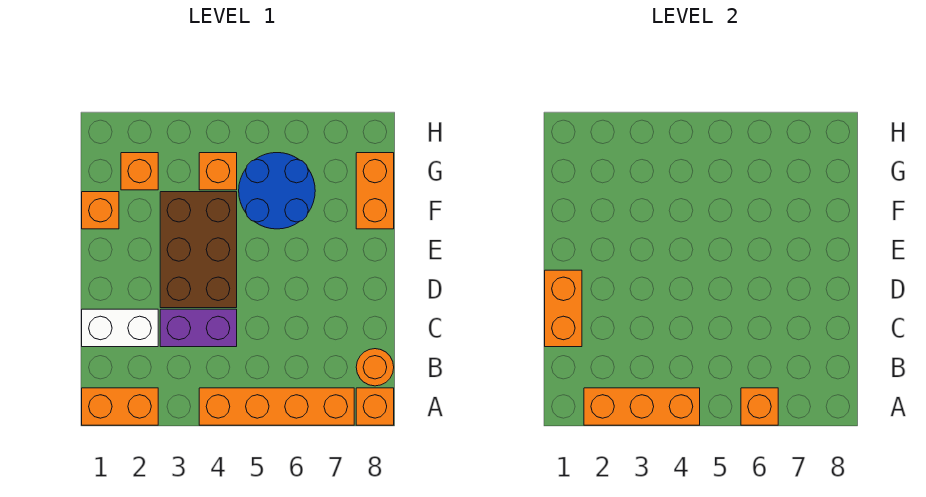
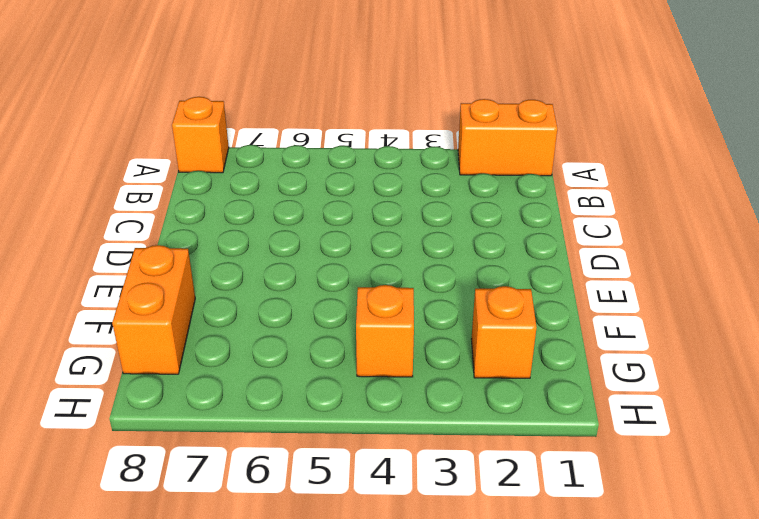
none -> orange brick A4:A7 level 1
none -> orange round brick B8 level 1
none -> white brick C1:C2 level 1

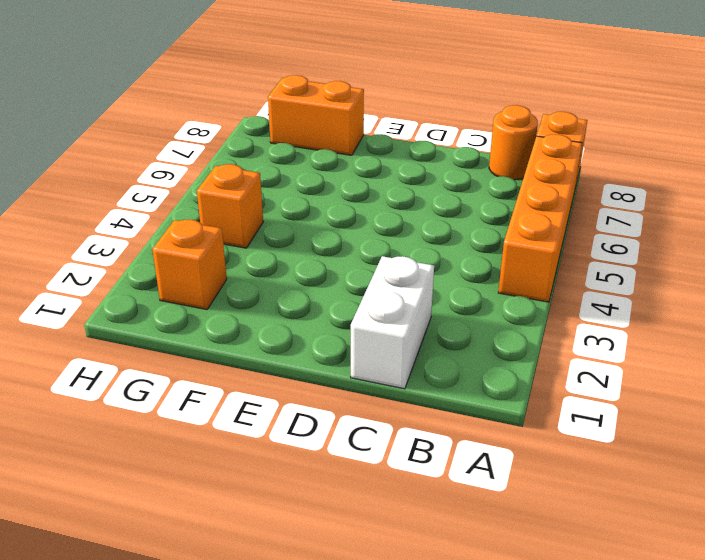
none -> orange brick A1:A2 level 1
none -> purple brick C3:C4 level 1
none -> brown brick D3:F4 level 1

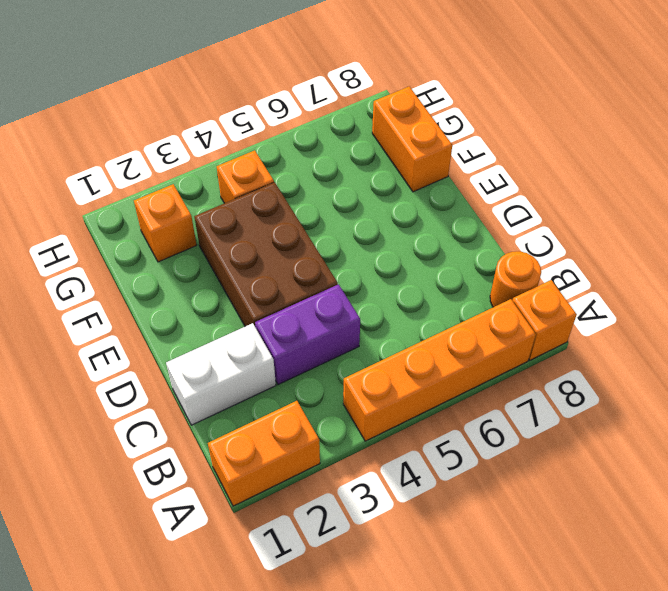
none -> orange brick F1 level 1
none -> blue round brick F5:G6 level 1
none -> orange brick A2:A4 level 2

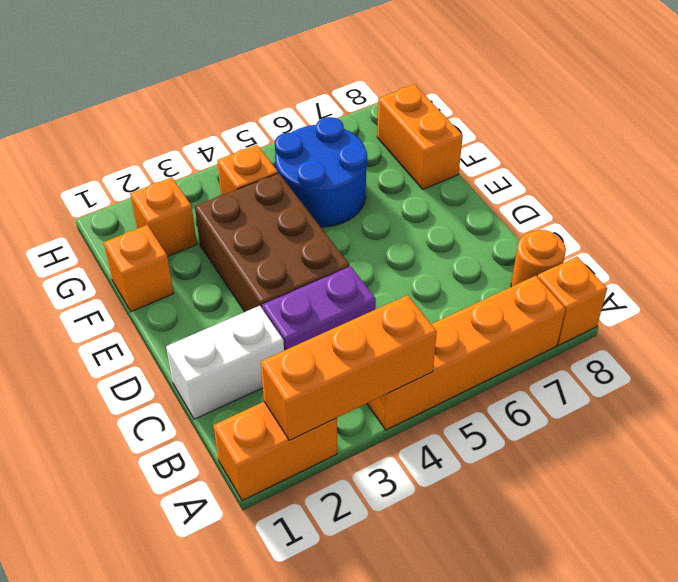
none -> orange brick A6 level 2
none -> orange brick C1:D1 level 2

